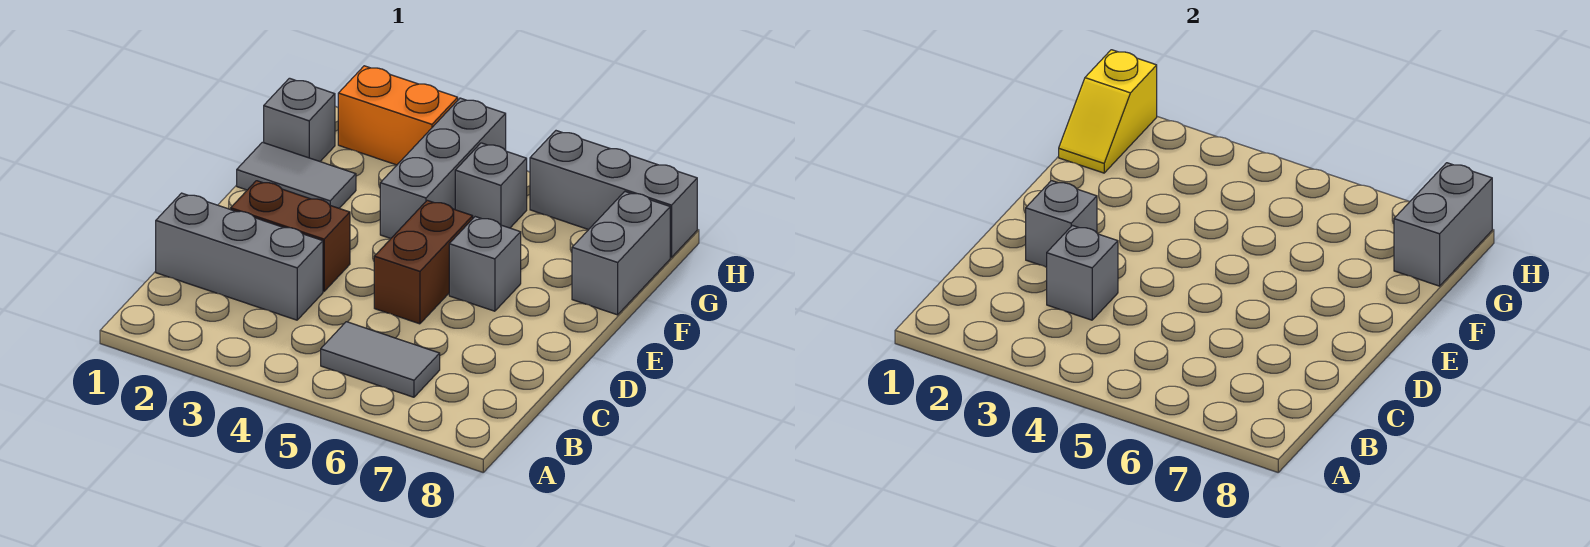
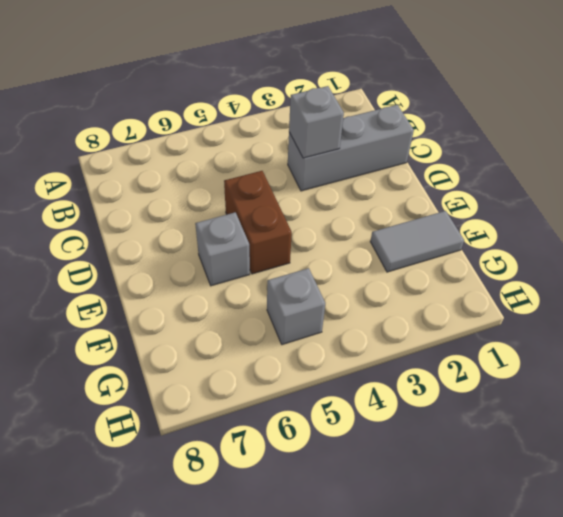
none -> grey tile B5:B6 level 1
none -> brown brick D2:D3 level 1
none -> grey brick F4:H4 level 1

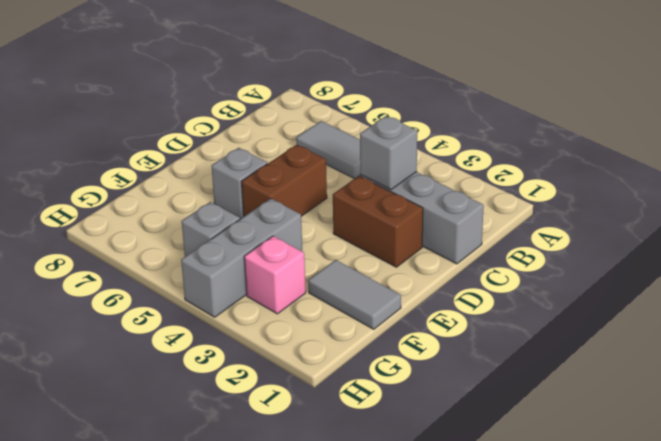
pink brick G3 level 1 -> none
none -> grey brick F8:G8 level 1
none -> grey brick G1 level 1
none -> orange brick H2:H3 level 1

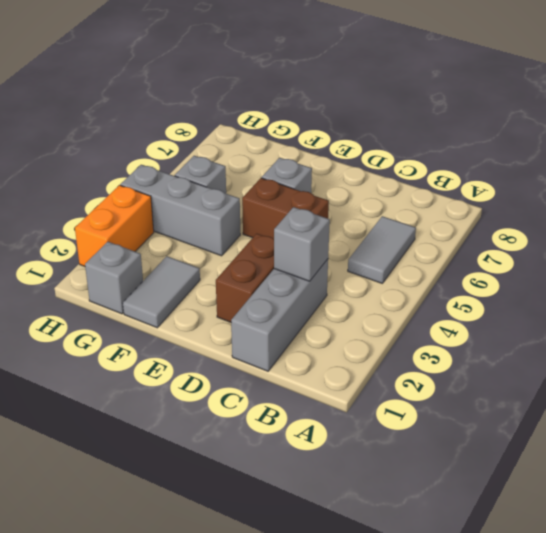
none -> grey brick F8:G8 level 1
none -> grey brick H6:H8 level 1
none -> grey brick D2 level 2

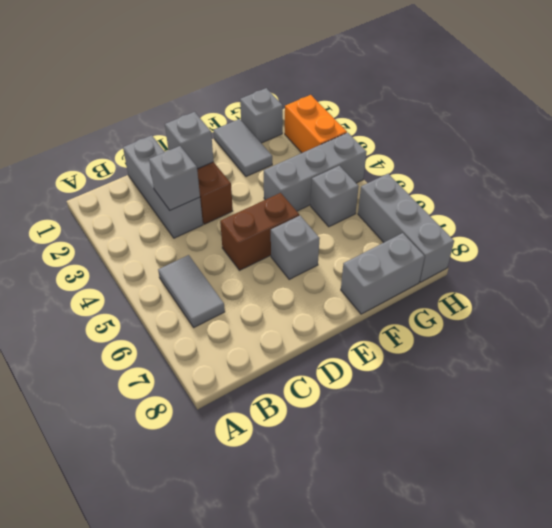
none -> yellow slope G1:H1 level 2 top H
none -> grey brick G8:H8 level 2

